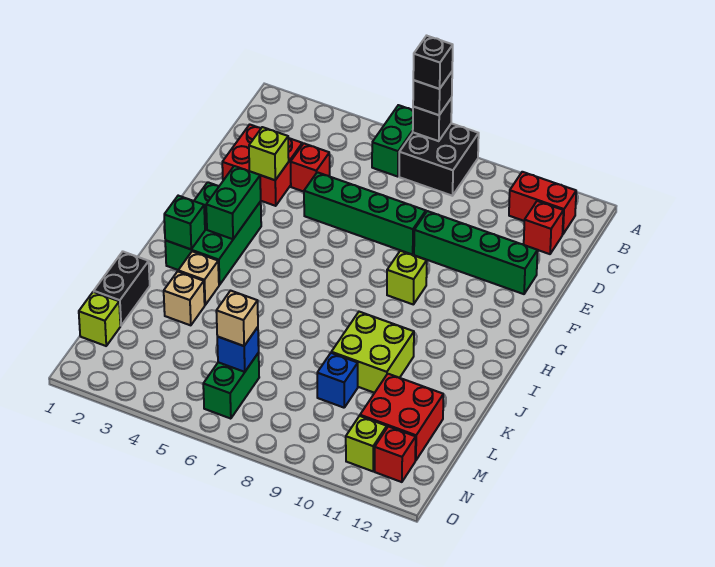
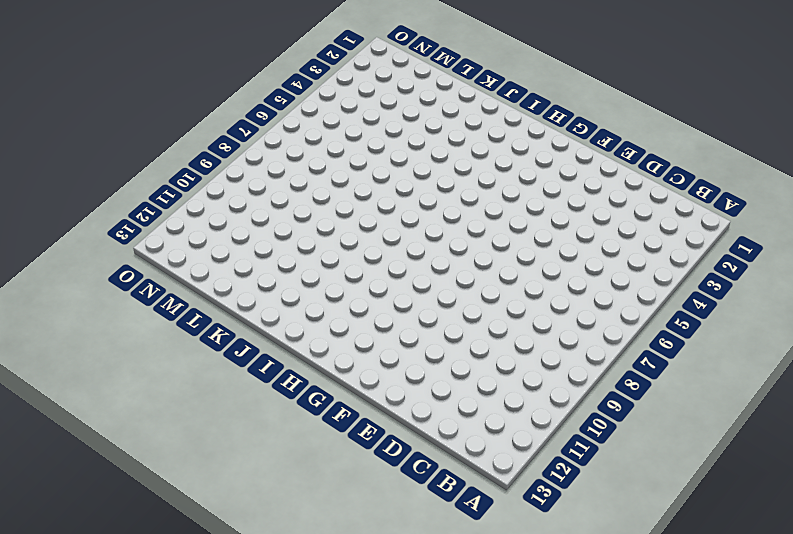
none -> green brick A6:B6 level 1
none -> black brick A7:B8 level 1
none -> red brick B11:B12 level 1

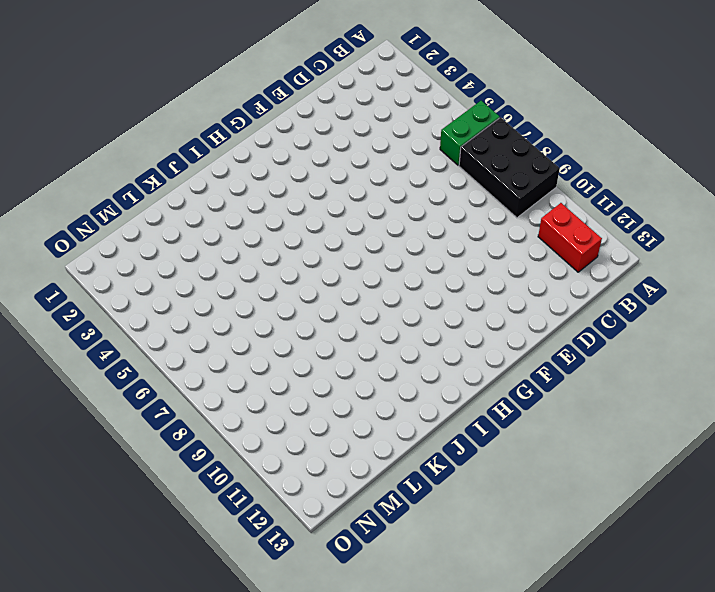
black brick A7:B9 level 1 -> black brick A7:B8 level 1
none -> red brick C12 level 1
none -> red brick D2:E3 level 1
none -> red brick D4 level 1

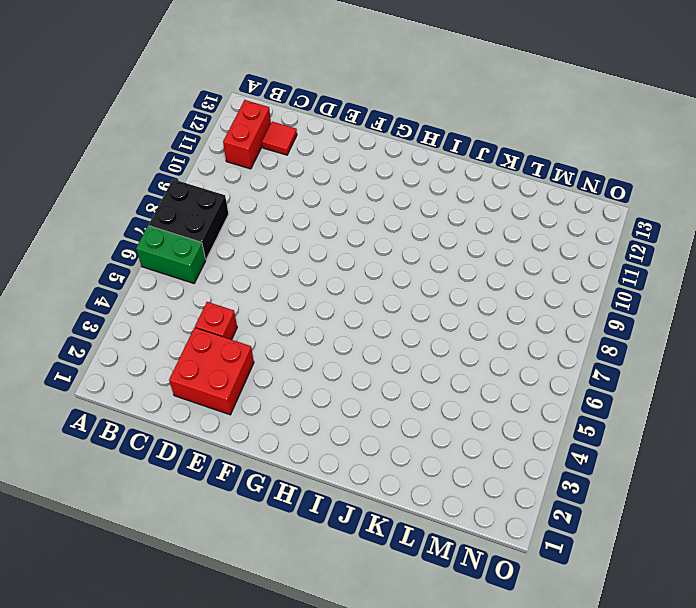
red tile C12 level 1 -> red brick C12 level 1
none -> green brick E5:E8 level 1
none -> green brick E9:E12 level 1
none -> green brick G2:I3 level 1

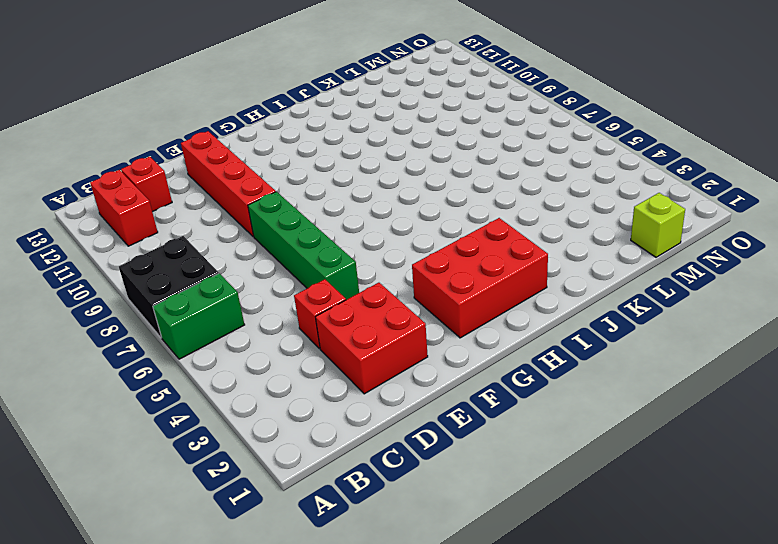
red brick E9:E12 level 1 -> green brick E9:E12 level 1
red brick G2:I3 level 1 -> green brick G2:I3 level 1
none -> lime brick G9 level 1
none -> tan brick J3 level 1
none -> lime brick J9:K10 level 1

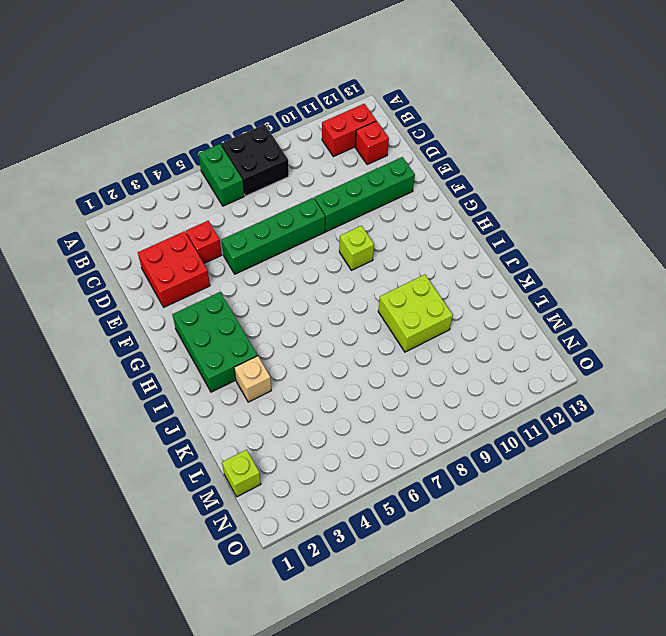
none -> black brick K1:L1 level 1
none -> tan brick K3 level 1
none -> blue brick L9 level 1

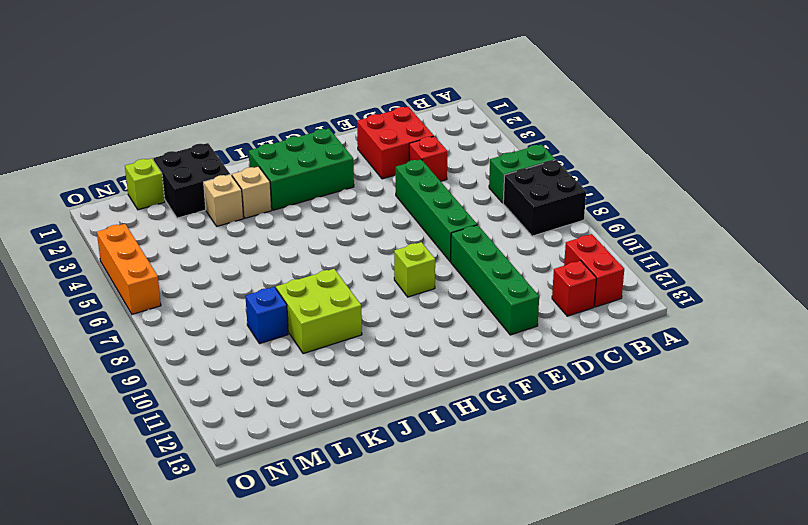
black brick K1:L2 level 1 -> black brick K1:L1 level 1
orange brick O4:O6 level 1 -> none
none -> red brick L11:M12 level 1
none -> green brick M6:N6 level 1
none -> lime brick N11 level 1

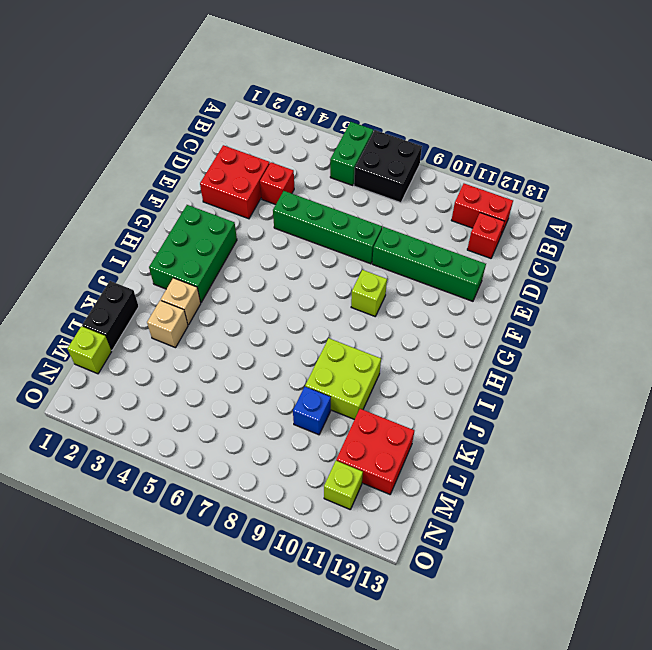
none -> green brick M6:N6 level 1
none -> red brick N12 level 1
none -> black brick A7 level 2

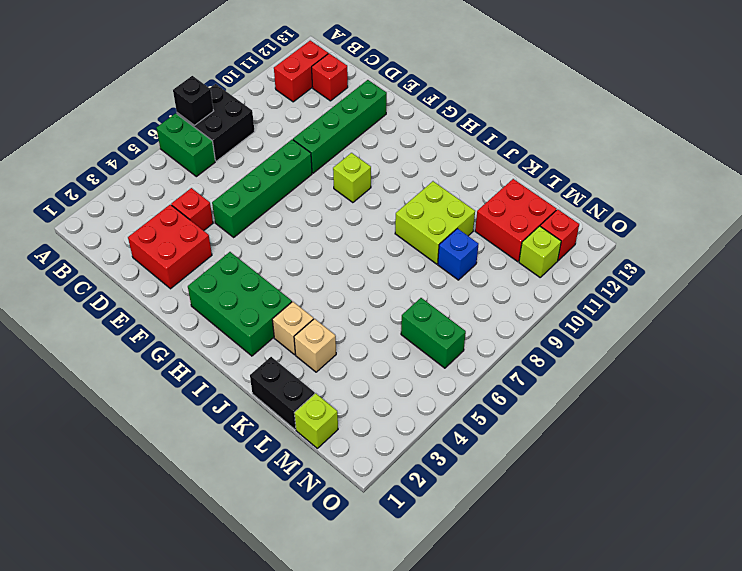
none -> lime brick E3 level 2
none -> green brick G3:H3 level 2
none -> green brick I2 level 2

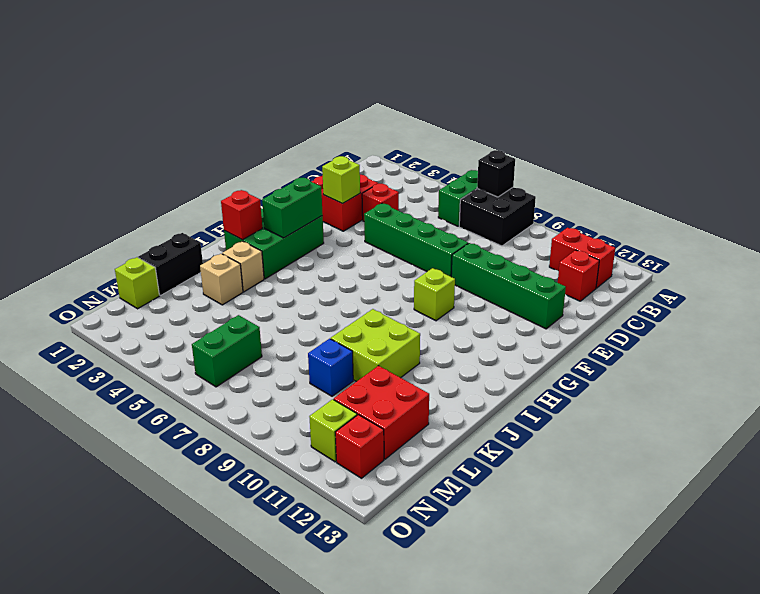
red brick I2 level 2 -> green brick I2 level 2
none -> blue brick M6 level 2
none -> black brick A7 level 3
none -> tan brick M6 level 3

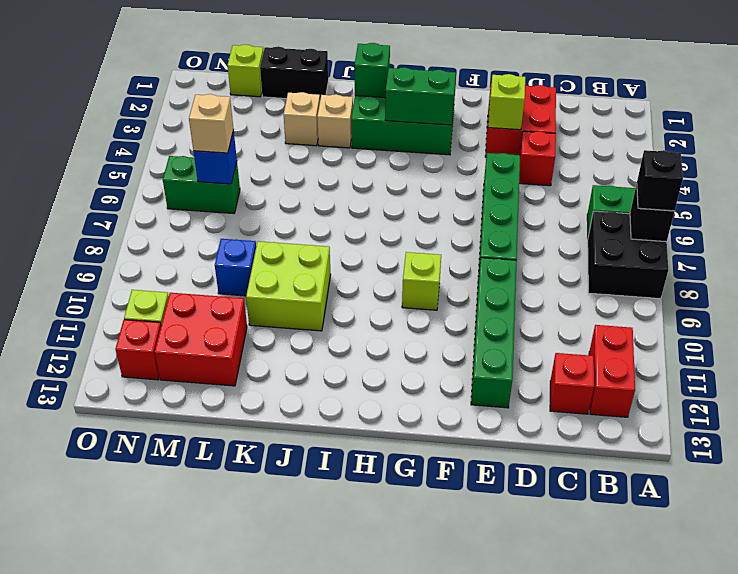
none -> black brick A7 level 4

